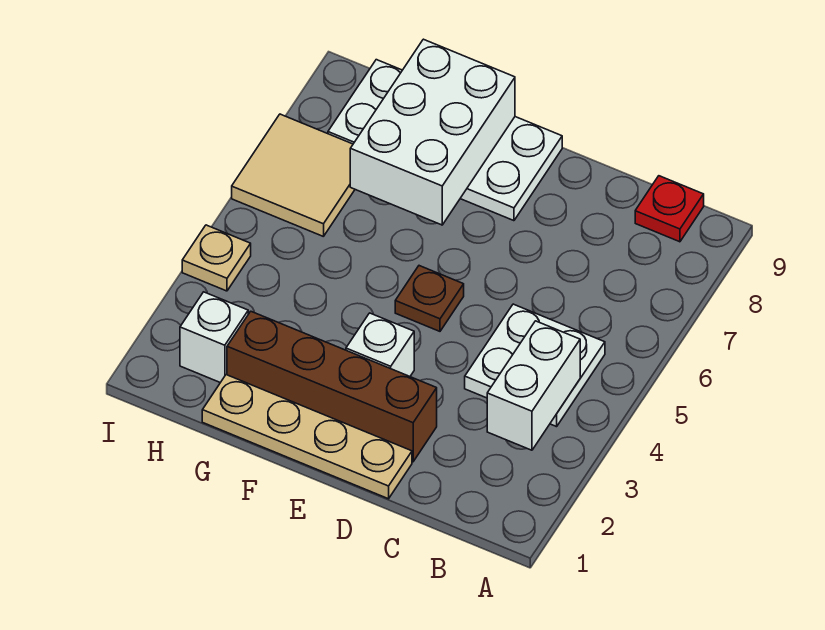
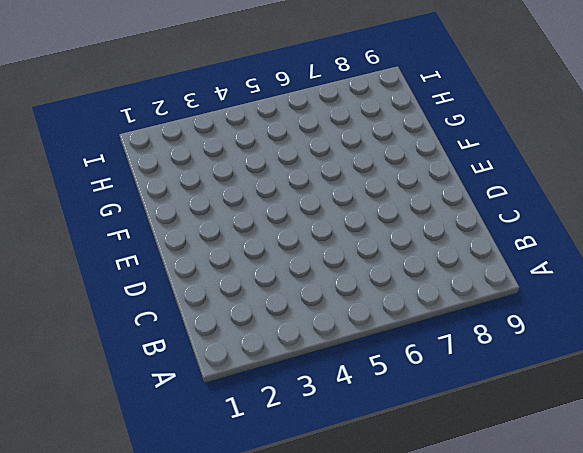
none -> white plate B4:C5 level 1
none -> red plate B9 level 1
none -> tan plate D1:G1 level 1

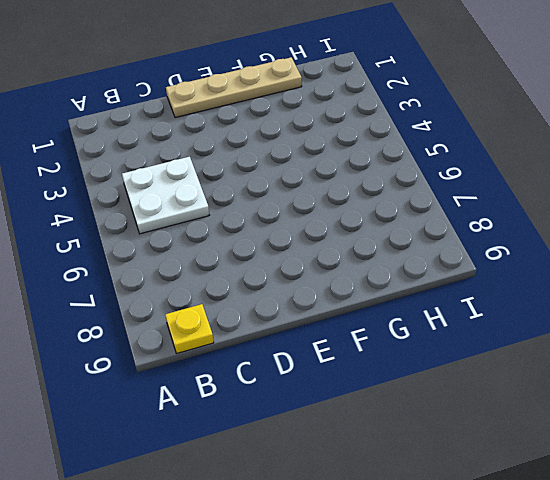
yellow plate B9 level 1 -> red plate B9 level 1
none -> brown brick D2:G2 level 1
none -> white brick E3 level 1
none -> brown plate E5 level 1

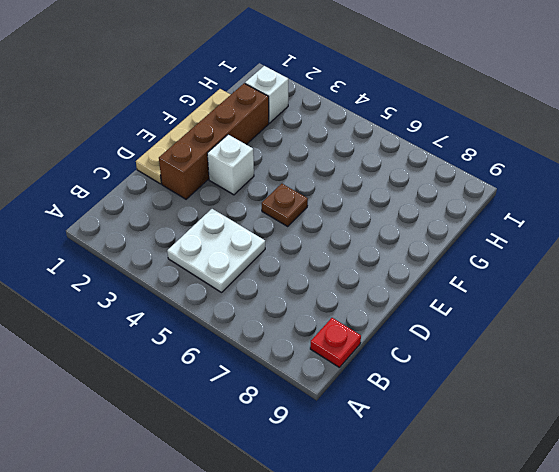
none -> white plate E8:H9 level 1
none -> tan tile H6:I7 level 1
none -> tan plate I4 level 1

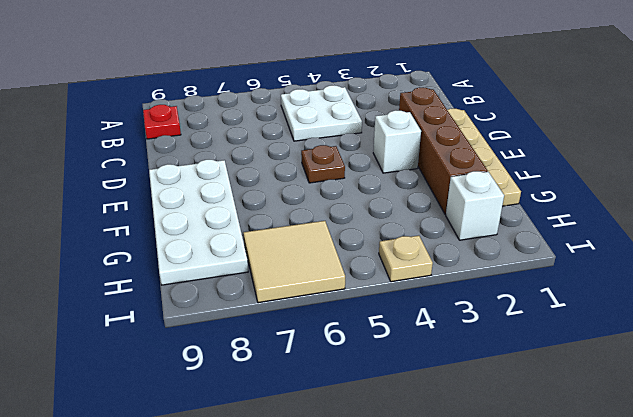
none -> white brick B3:B4 level 2
none -> white brick F7:G9 level 2

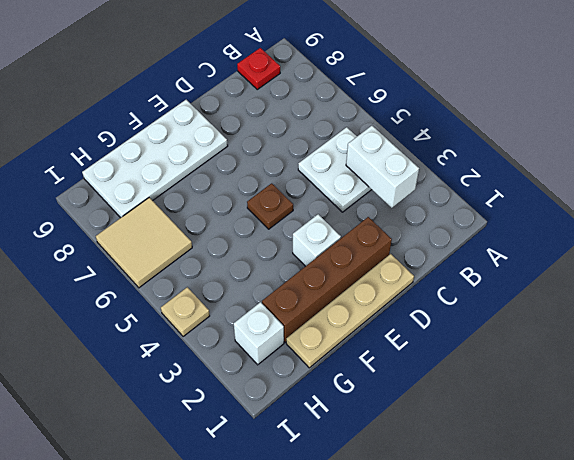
none -> white brick F7:G9 level 2

